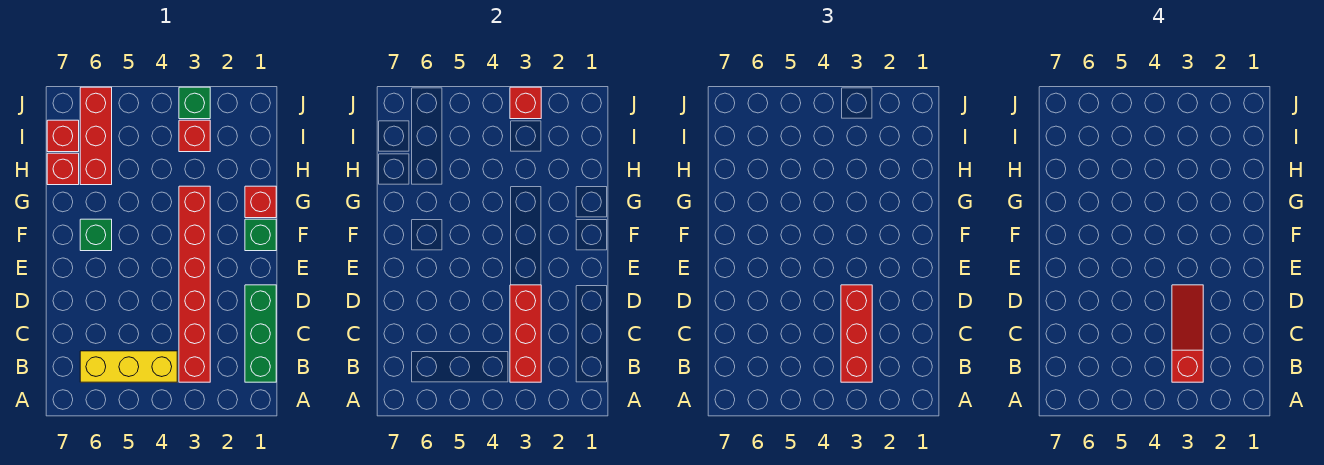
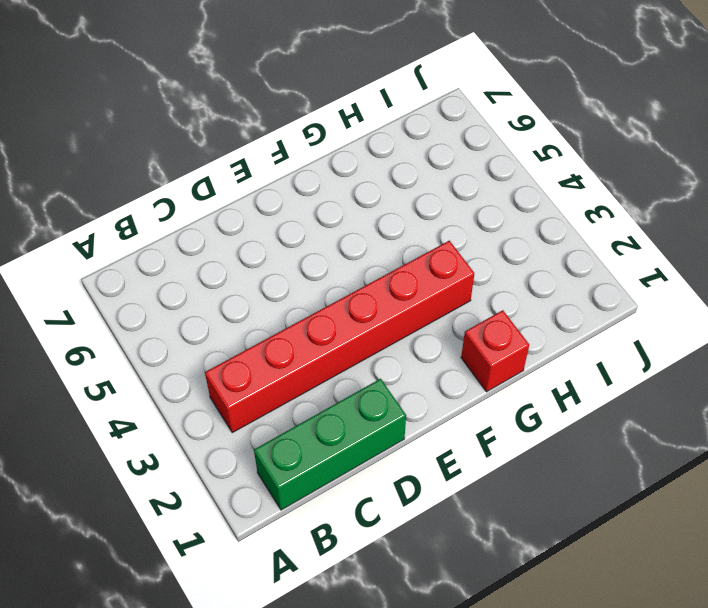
none -> yellow brick B4:B6 level 1
none -> green brick F1 level 1
none -> green brick F6 level 1

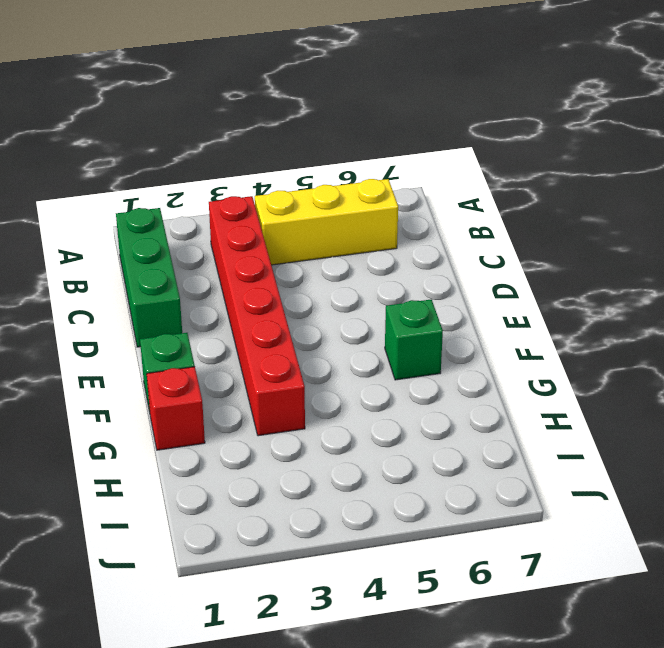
none -> red brick H6:J6 level 1
none -> red brick H7 level 1
none -> red brick I3 level 1

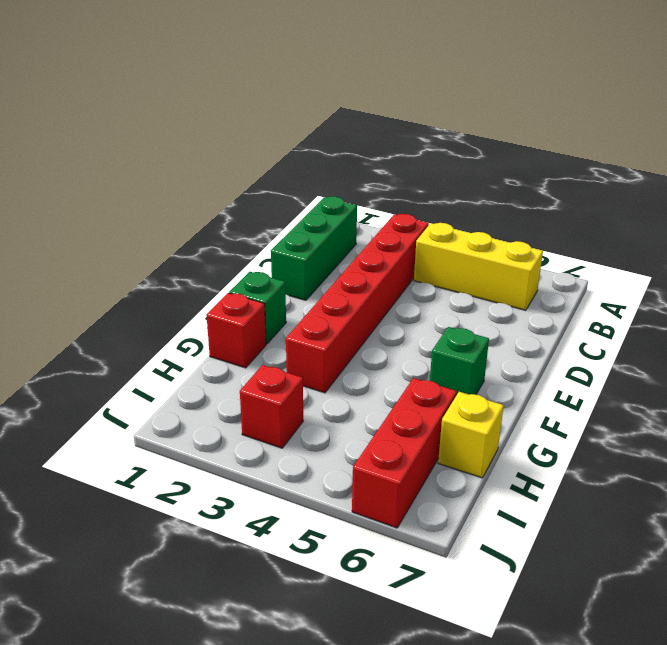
yellow brick H7 level 1 -> red brick H7 level 1
none -> red brick I7 level 1
none -> green brick J3 level 1
none -> red brick B3:D3 level 2

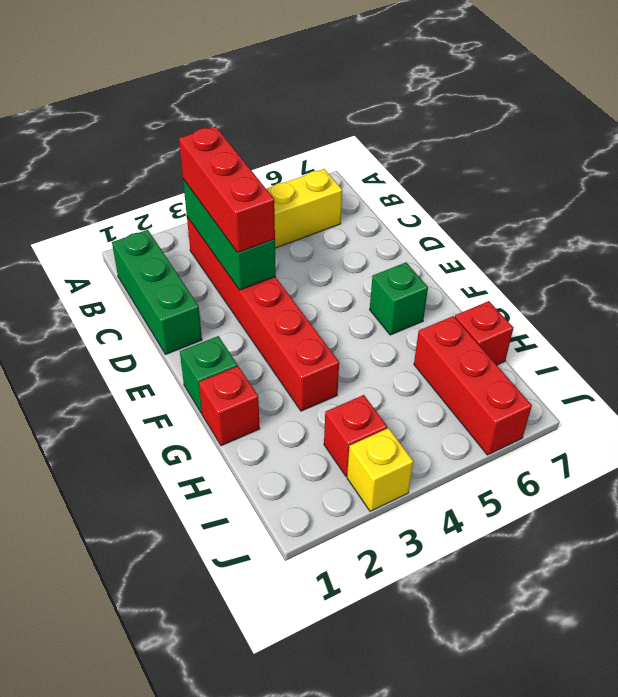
green brick B3:D3 level 2 -> red brick B3:D3 level 2
yellow brick J3 level 1 -> green brick J3 level 1
none -> red brick I7 level 1
none -> red brick J3 level 2
none -> red slope B3:D3 level 4 top B

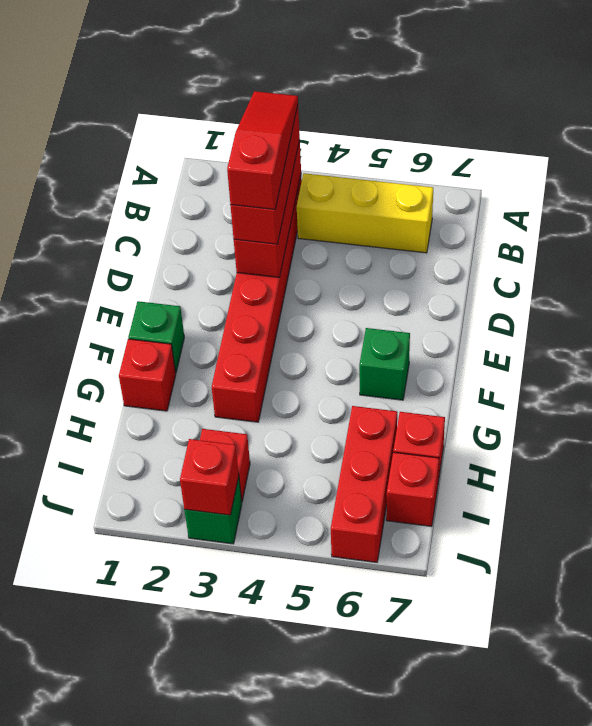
red slope B3:D3 level 4 top D -> red slope B3:D3 level 4 top B
none -> green brick B1:D1 level 1

